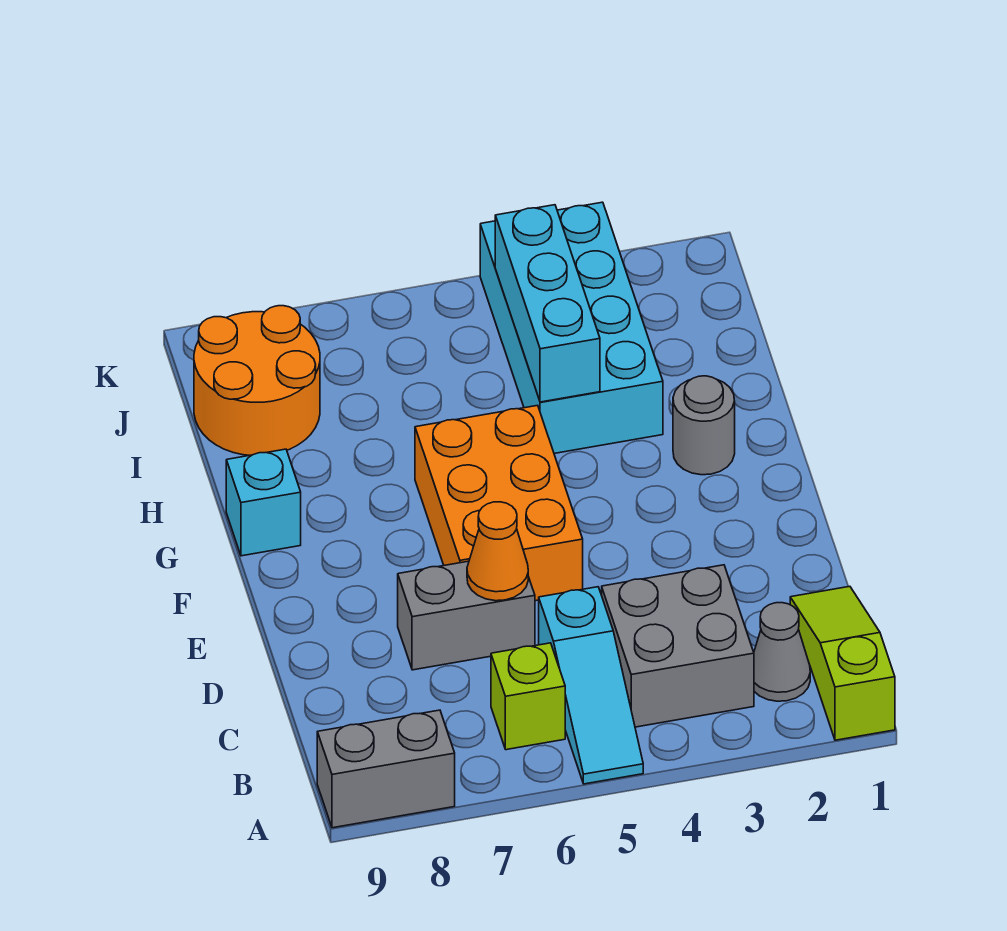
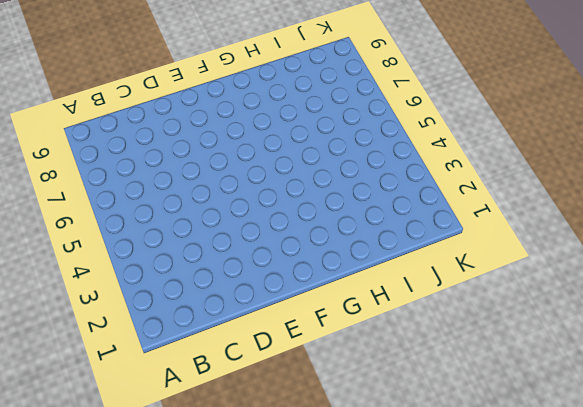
none -> lime slope A1:C1 level 1 top A
none -> cyan slope A5:C5 level 1 top C
none -> grey brick A8:A9 level 1

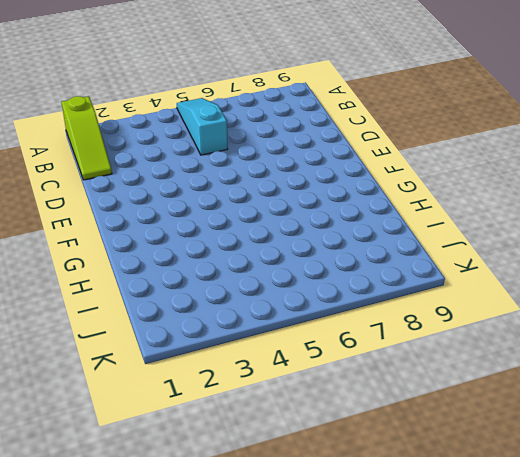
none -> grey brick A8:A9 level 1
none -> grey cone B2 level 1
none -> grey brick B3:C4 level 1

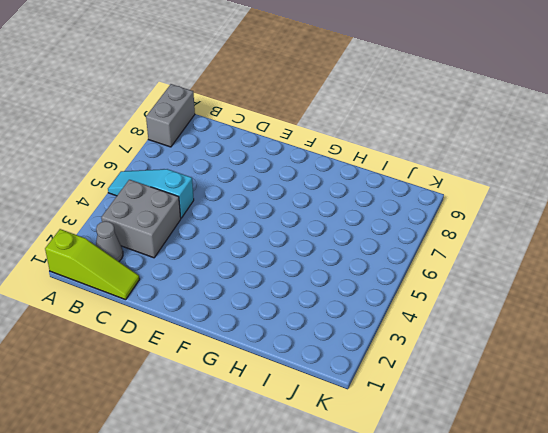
none -> lime brick B6 level 1
none -> grey brick D6:D7 level 1
none -> orange brick E5:G6 level 1

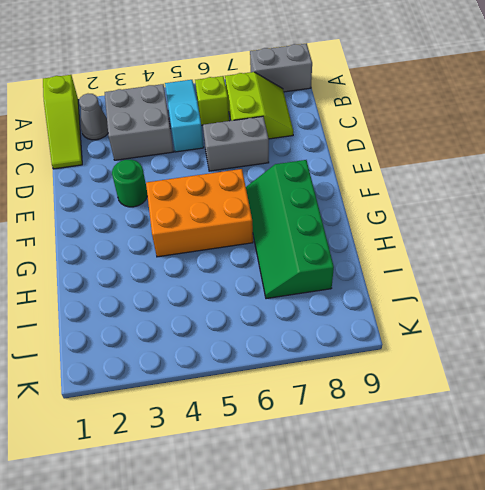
lime slope B7:C8 level 1 top 7 -> none
green round brick E3 level 1 -> none
orange brick F4:G6 level 1 -> orange brick E5:G6 level 1
green slope F7:I8 level 1 top 8 -> orange round brick I8:J9 level 1
none -> grey round brick G2 level 1
none -> cyan brick G9 level 1
none -> cyan brick H3:K4 level 1

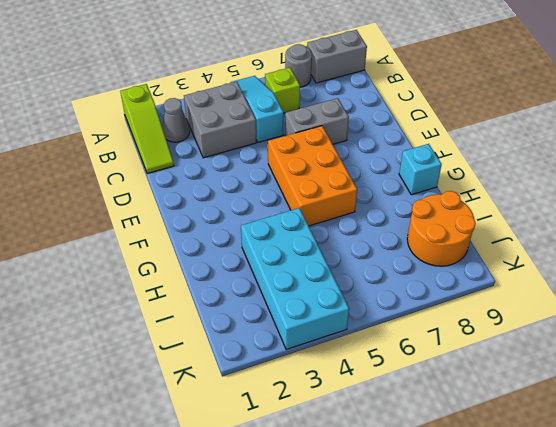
grey round brick A7 level 1 -> grey round brick G2 level 1
none -> orange cone D6 level 2
none -> cyan brick H4:J4 level 2

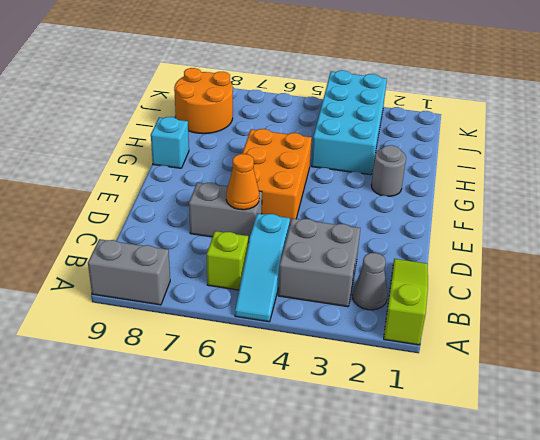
none -> cyan brick H4:J4 level 2

